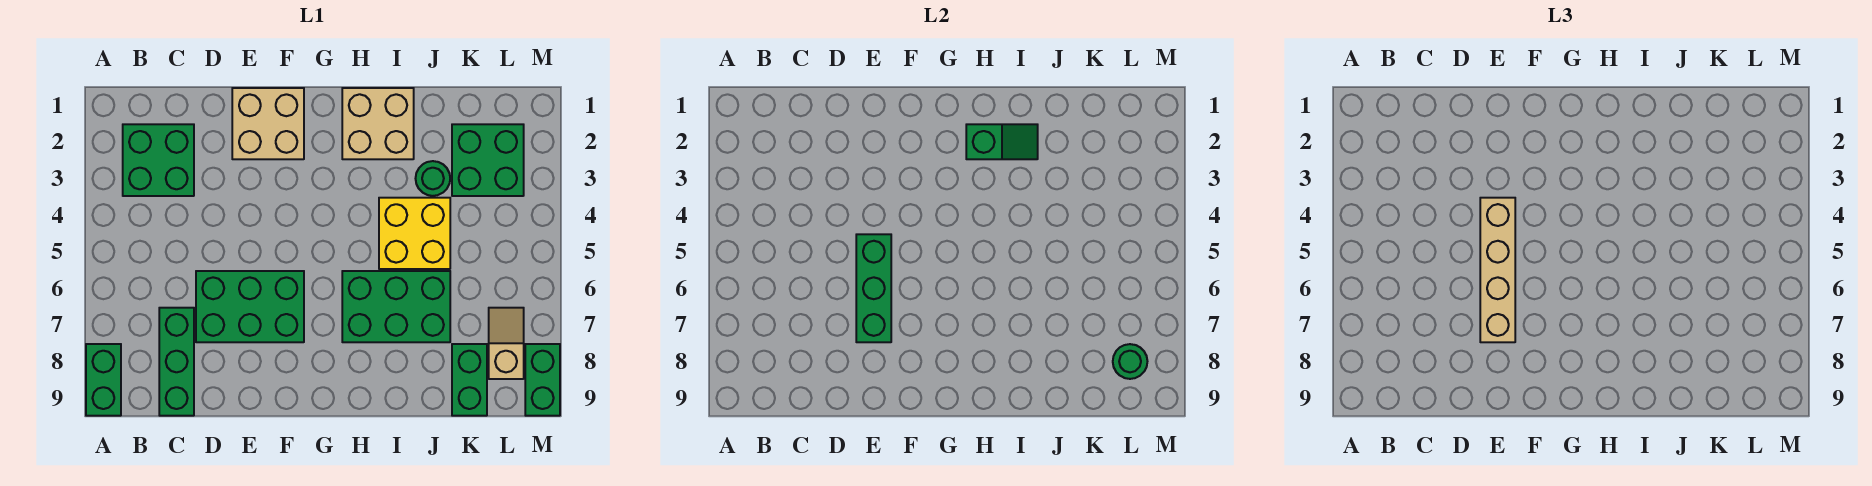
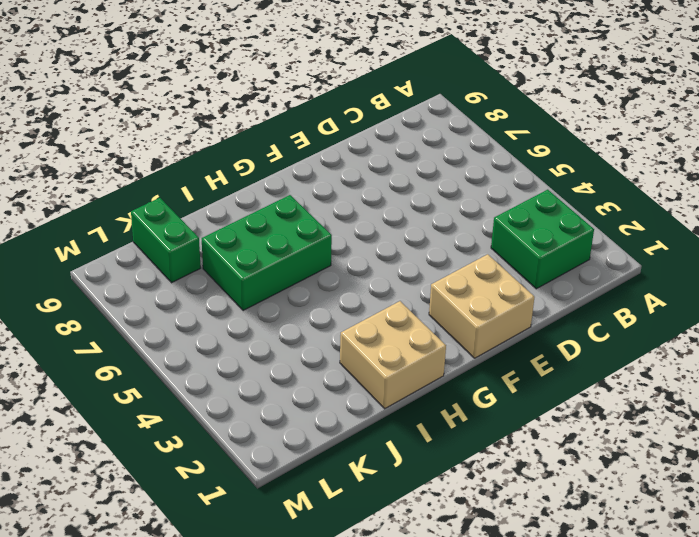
none -> green brick A8:A9 level 1
none -> green brick C7:C9 level 1
none -> green brick D6:F7 level 1

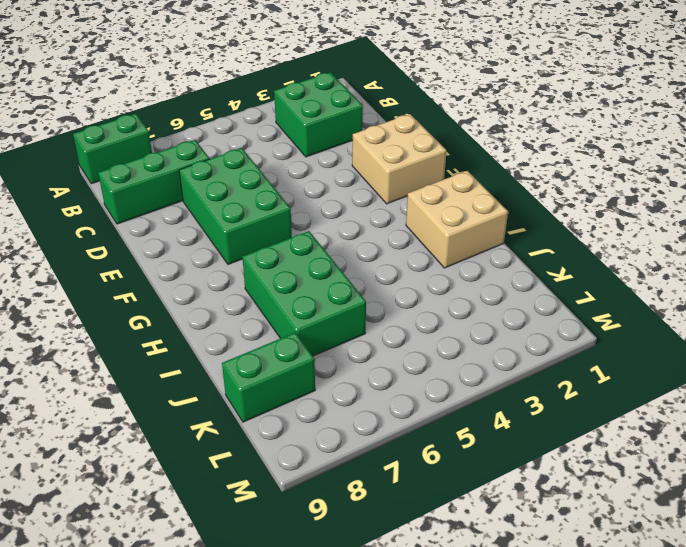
none -> yellow brick I4:J5 level 1
none -> green round brick J3 level 1
none -> green brick K2:L3 level 1

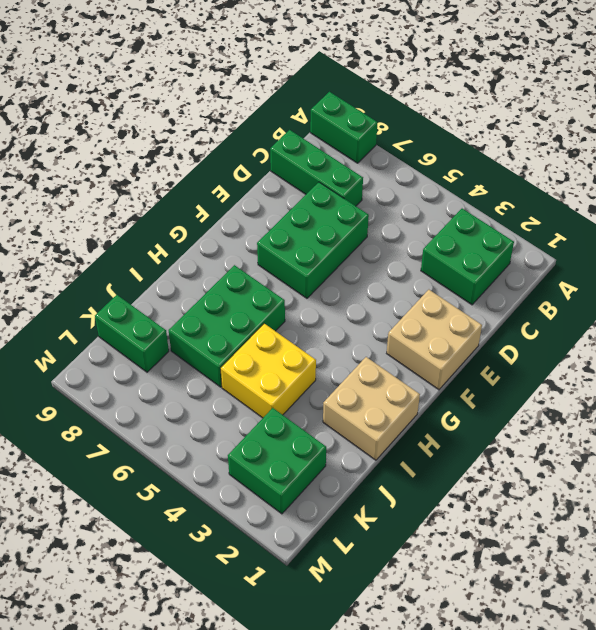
none -> green round brick J3 level 1
none -> tan slope L7:L8 level 1 top 8
none -> green brick M8:M9 level 1

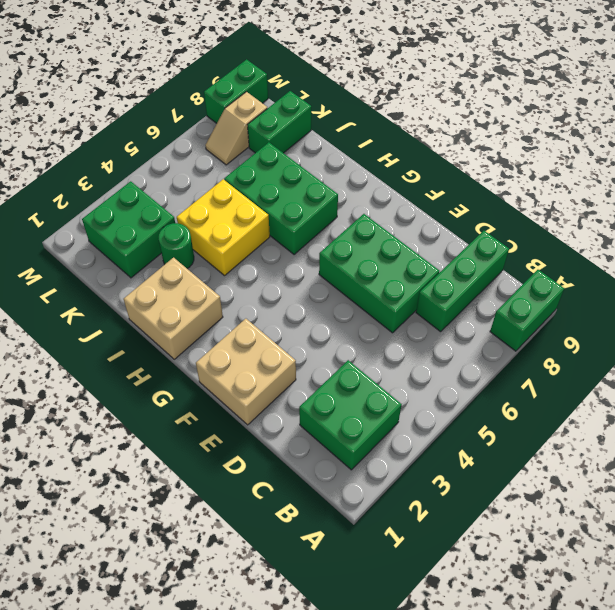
none -> green brick E5:E7 level 2
none -> green slope H2:I2 level 2 top H
none -> green round brick L8 level 2

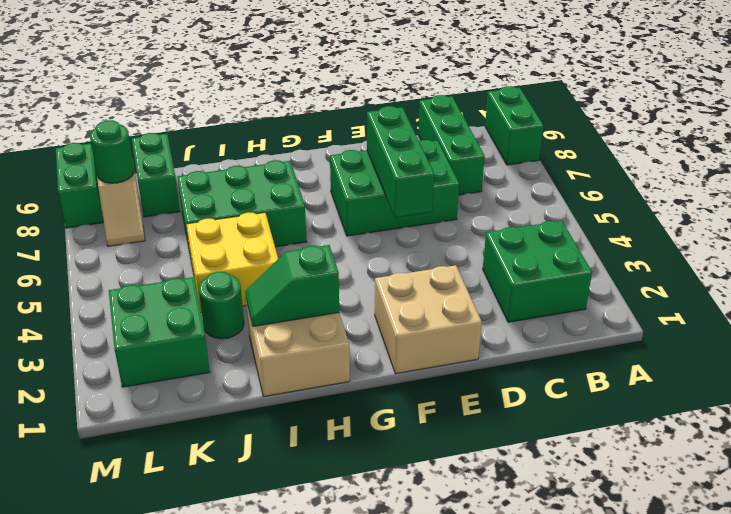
none -> tan brick E4:E7 level 3

